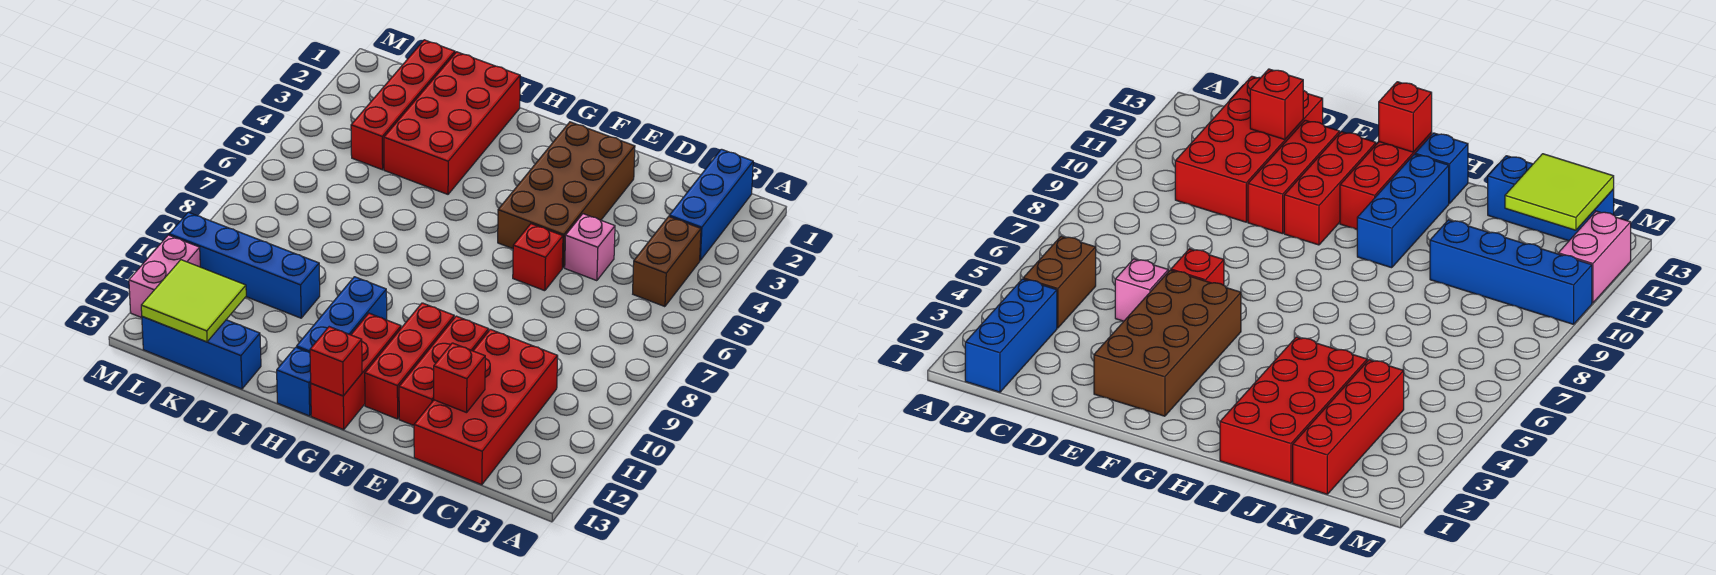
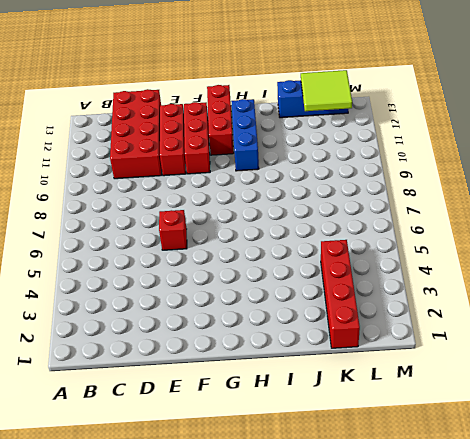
none -> blue brick B1:B3 level 1
none -> brown brick B4:B5 level 1
none -> pink brick D5 level 1

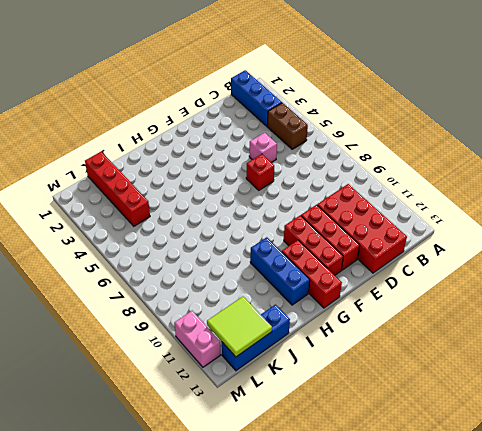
none -> brown brick E2:F5 level 1
none -> blue brick H13 level 1
none -> red brick I1:J4 level 1

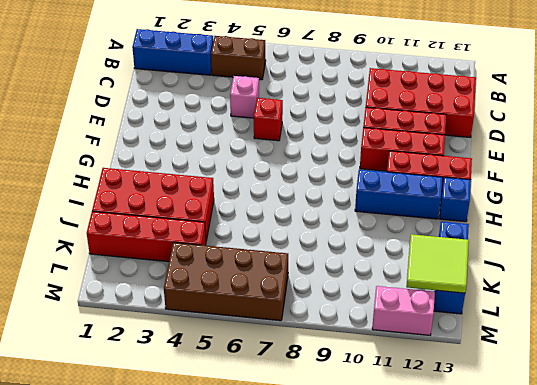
brown brick L4:M7 level 1 -> brown brick E2:F5 level 1
none -> blue brick J10:M10 level 1
none -> red brick D12 level 2
none -> red brick G13 level 2

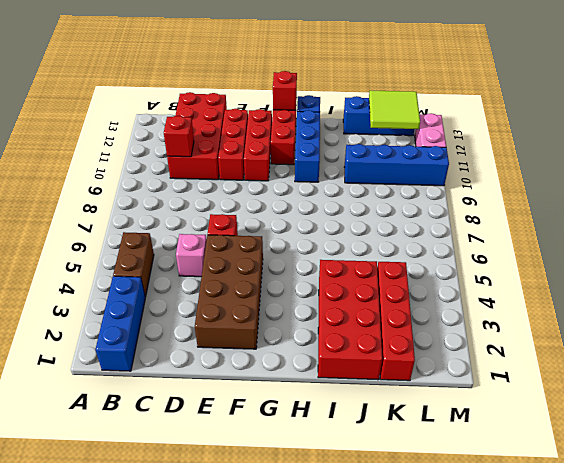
red brick C10 level 2 -> red brick D12 level 2

